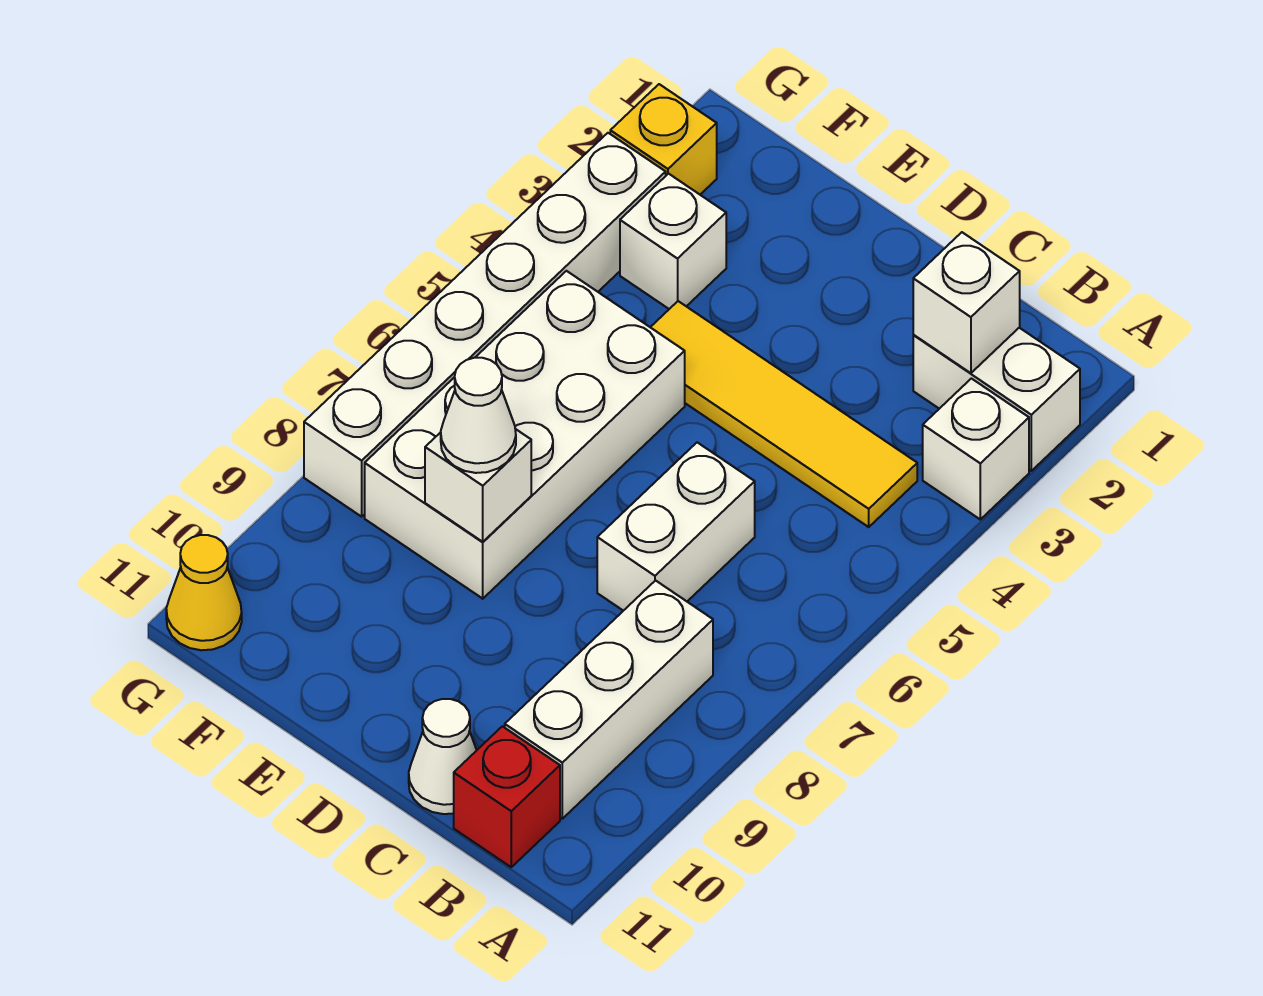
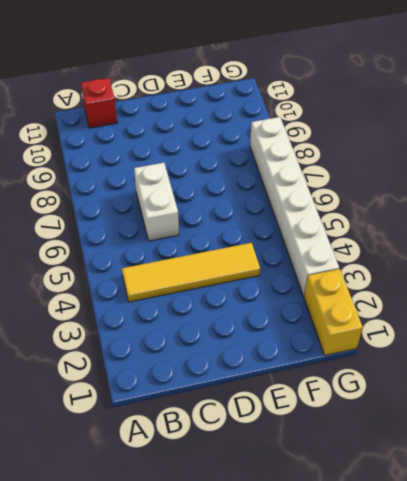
yellow brick G1:G2 level 1 -> yellow brick G2 level 1
none -> white brick A2:B2 level 1
none -> white brick A3 level 1
none -> white brick B8:B10 level 1

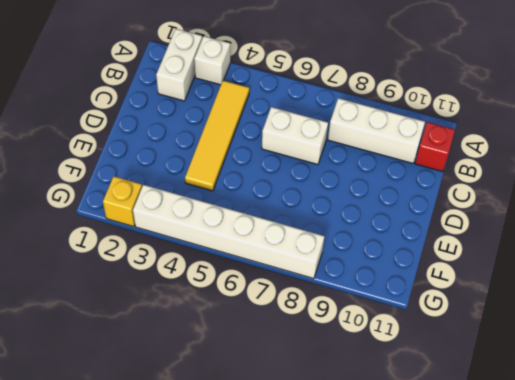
none -> white cone C11 level 1
none -> white brick E5:F8 level 1
none -> white brick F3 level 1

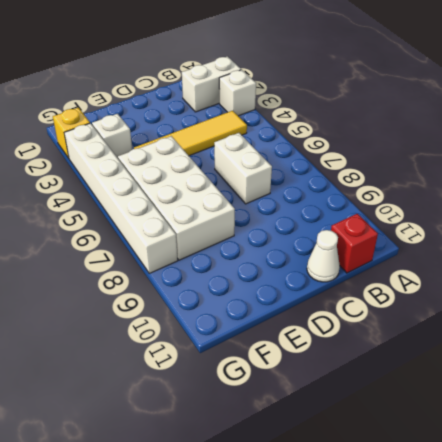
none -> white brick B8:B10 level 1
none -> yellow cone G11 level 1
none -> white brick B2 level 2

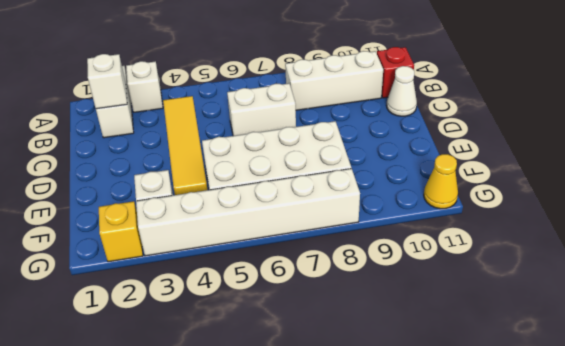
none -> white brick E8 level 2
none -> white cone E8 level 3

